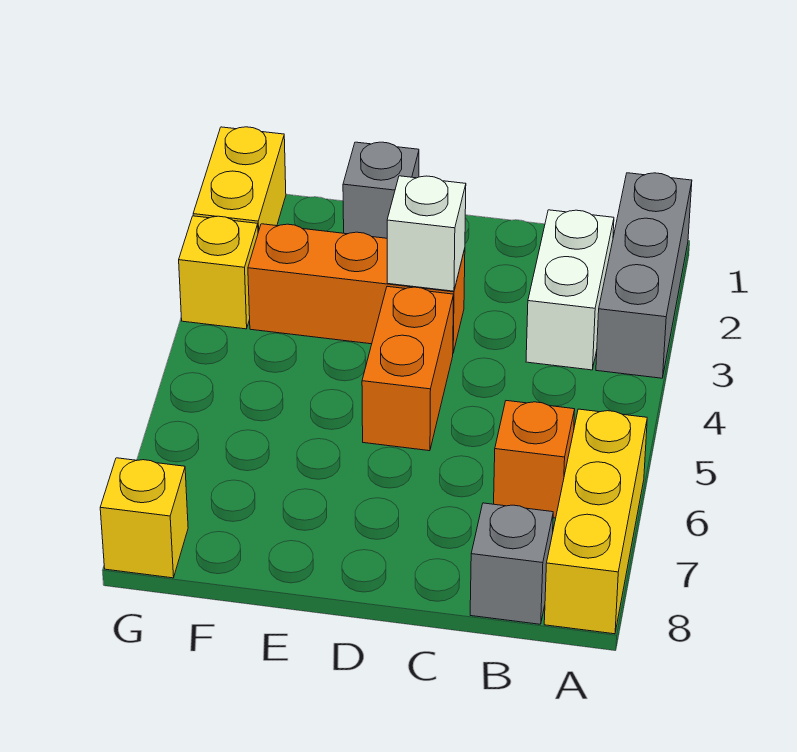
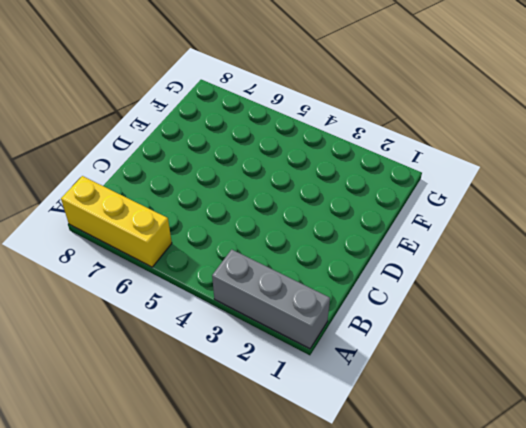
none -> white brick B2:B3 level 1
none -> orange brick B6 level 1
none -> grey brick B8 level 1

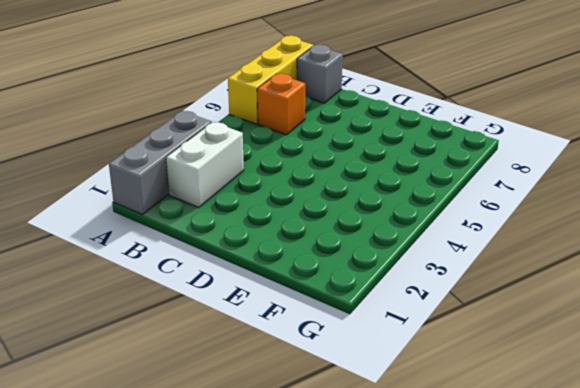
none -> orange brick D3:F3 level 1
none -> orange brick D4:D5 level 1
none -> grey brick E1 level 1

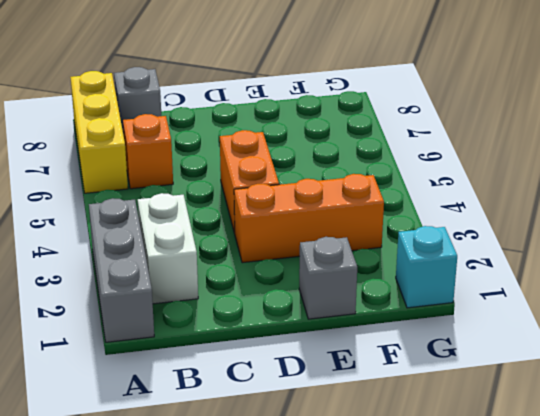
cyan brick G1 level 1 -> yellow brick G1:G2 level 1
none -> yellow brick G3 level 1
none -> yellow brick G8 level 1
none -> white brick D3 level 2

